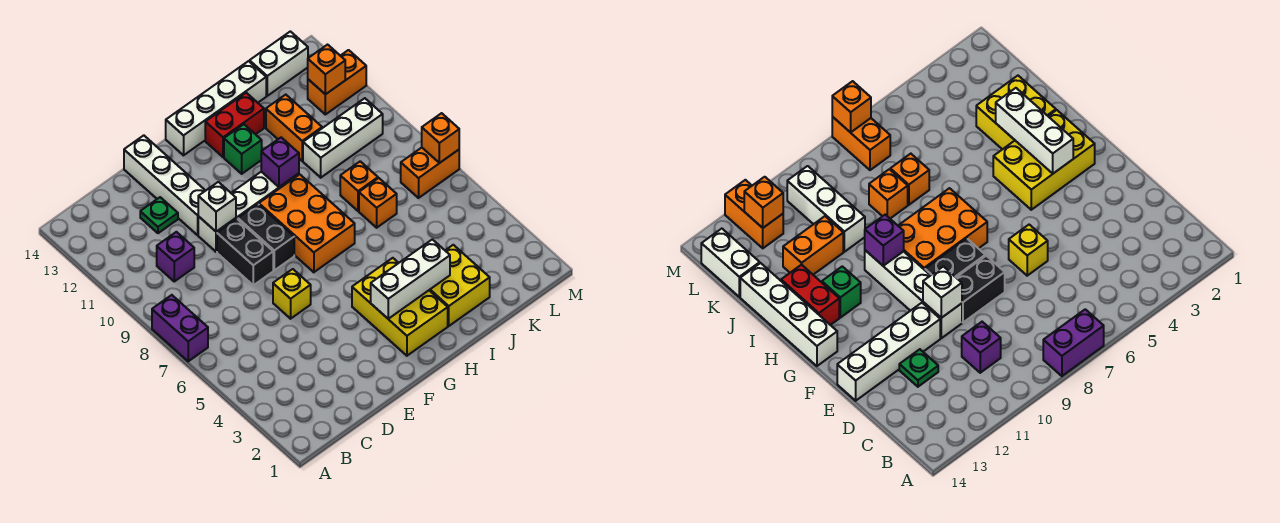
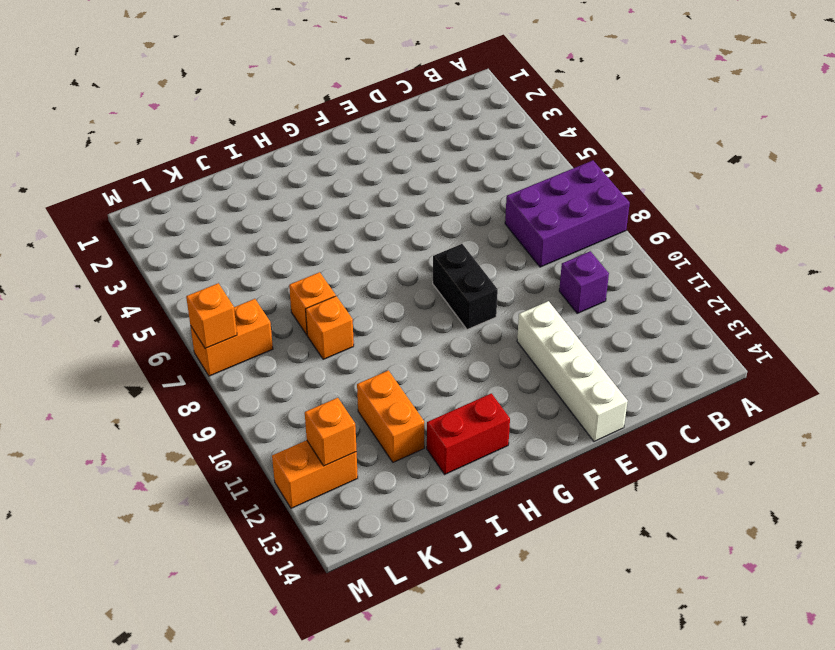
purple brick A7:C8 level 1 -> purple brick A7:A8 level 1
none -> green plate D12 level 1
none -> yellow brick E6 level 1
none -> black brick E8:E9 level 1

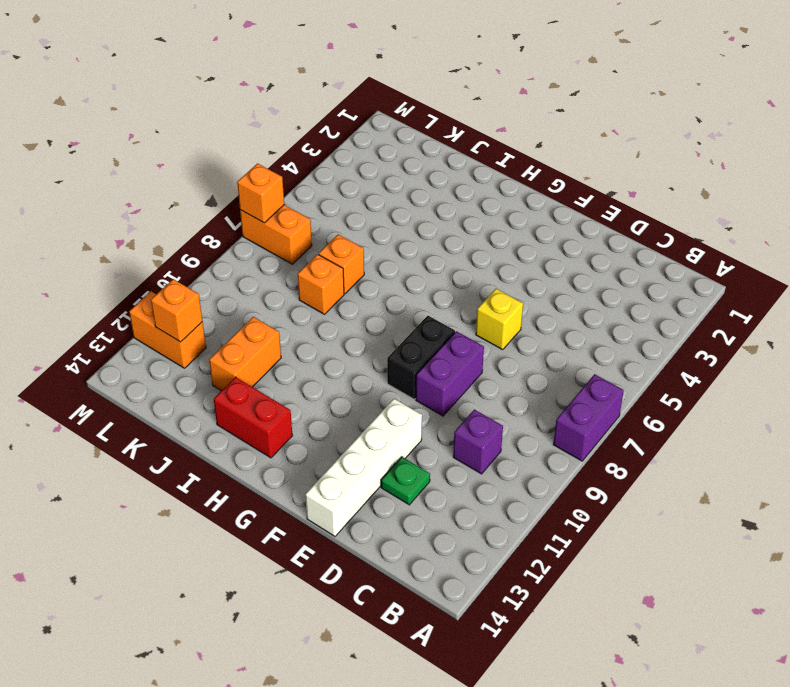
purple brick E8:E9 level 1 -> black brick E8:E9 level 1
none -> white brick E10:H10 level 1
none -> yellow brick G2:H4 level 1
none -> orange brick G7:H9 level 1

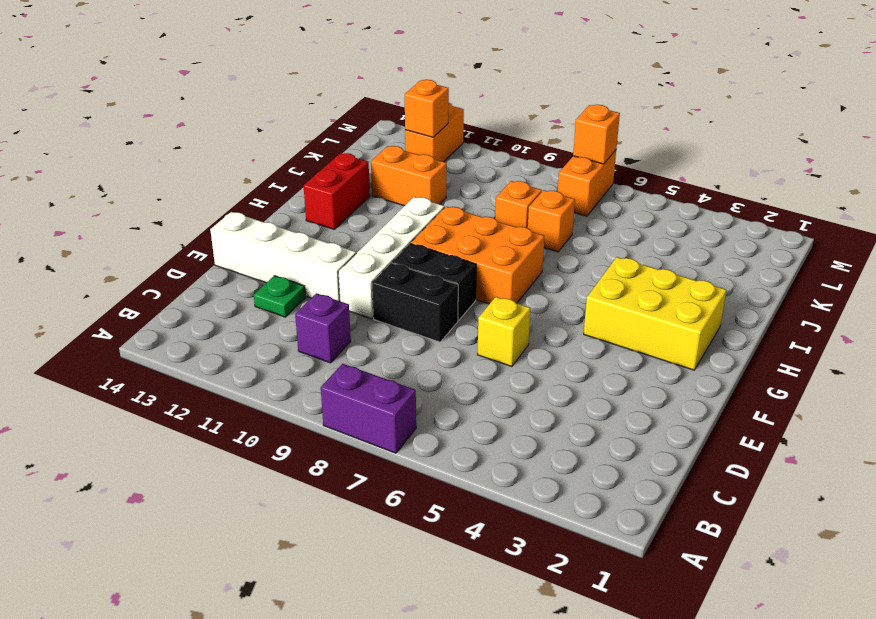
none -> white brick G14:J14 level 1
none -> green brick H12 level 1
none -> yellow brick I2:J3 level 1

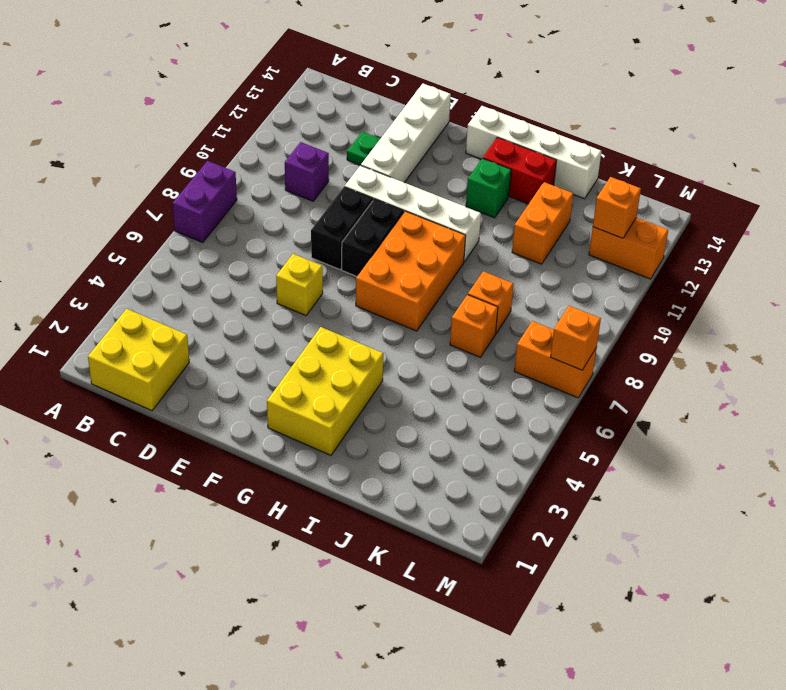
yellow brick B1:C2 level 1 -> yellow brick I2:J3 level 1
none -> white brick J10:L10 level 1
none -> white brick K14:L14 level 1
none -> white brick E10 level 2

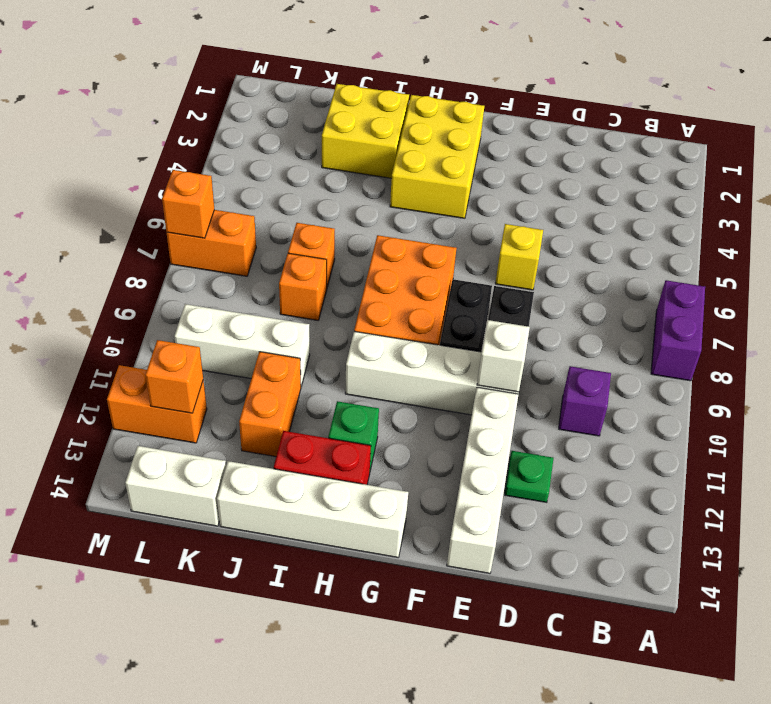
none -> white brick G3:I3 level 2
none -> purple brick H10 level 2

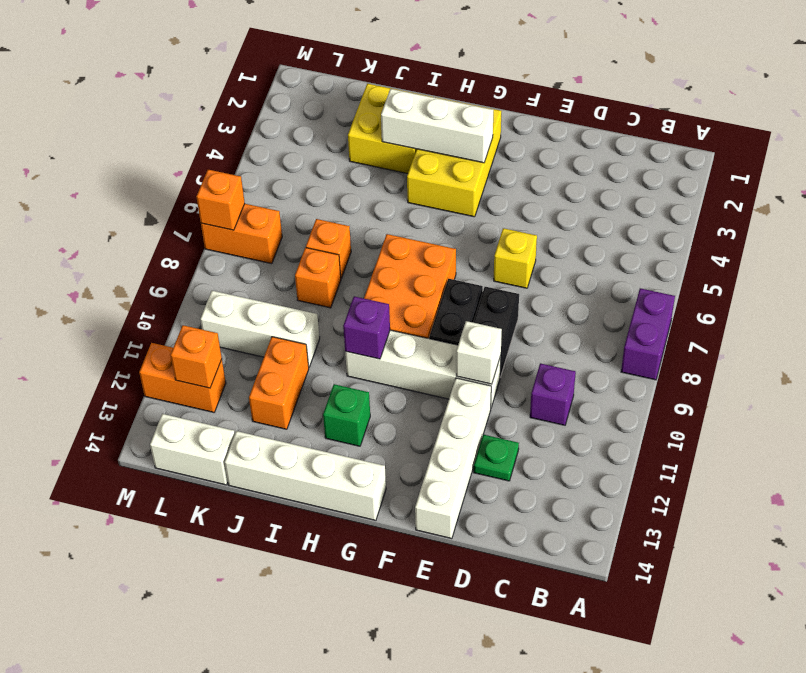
none -> red brick H13:I13 level 1

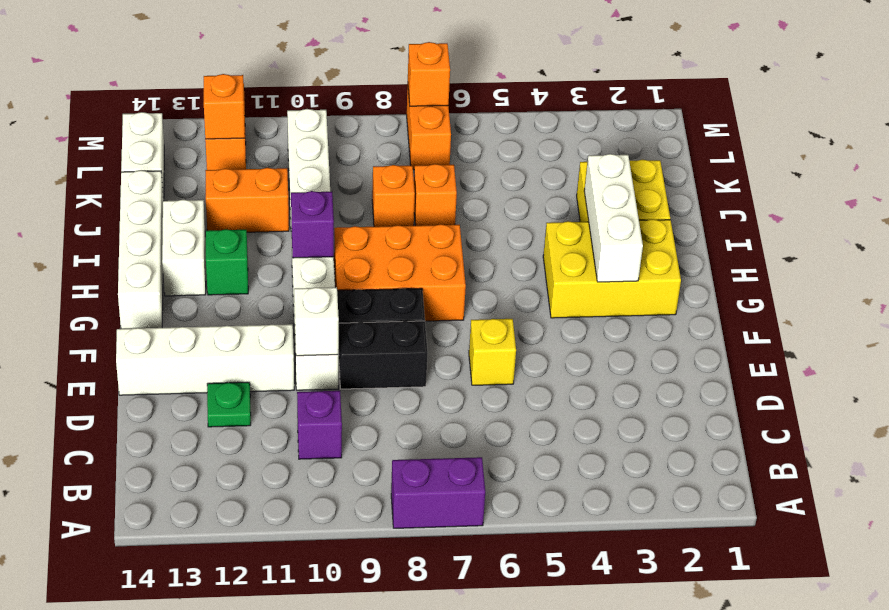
white brick H13:I13 level 1 -> red brick H13:I13 level 1

